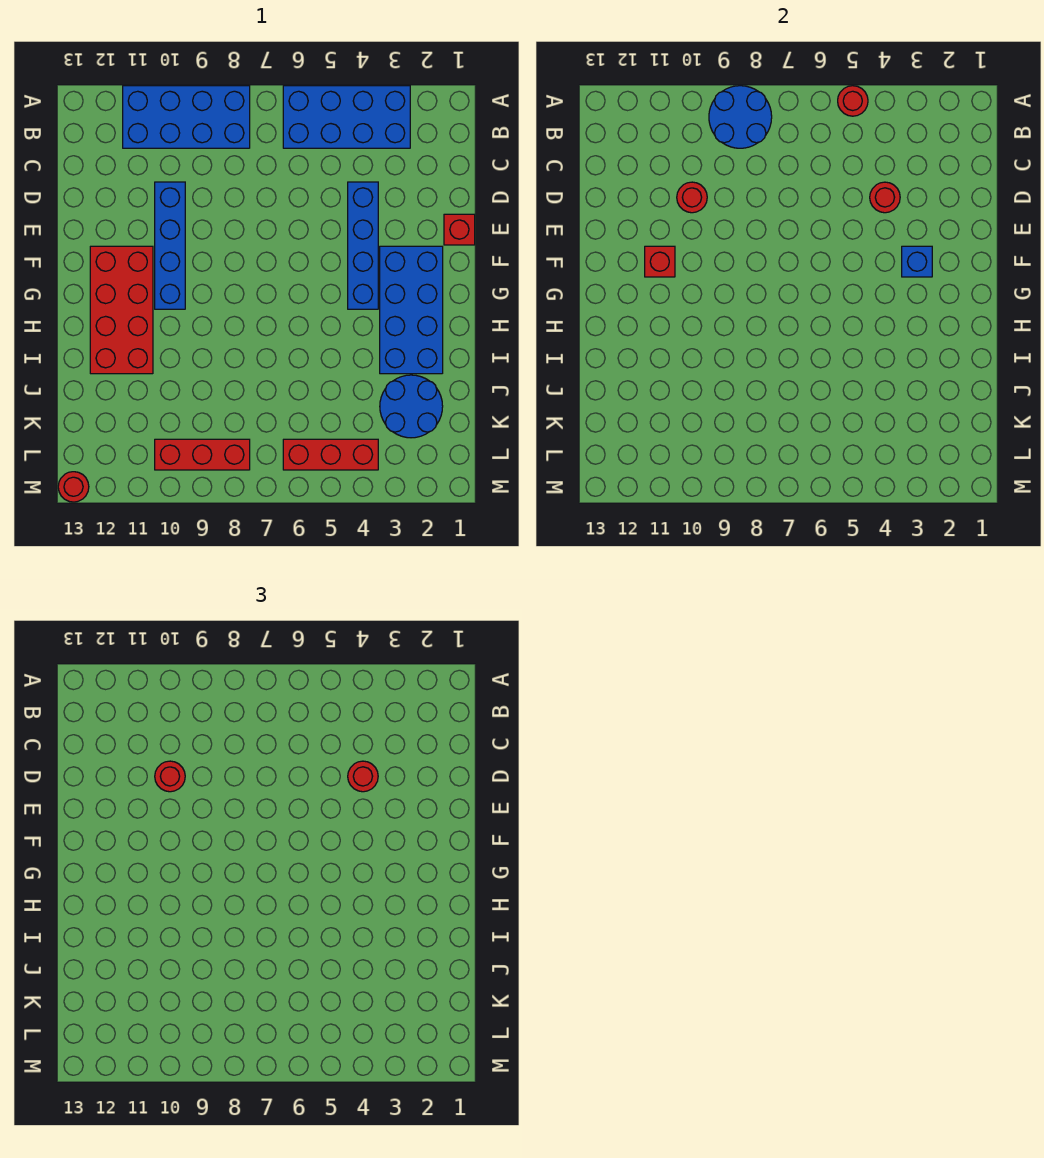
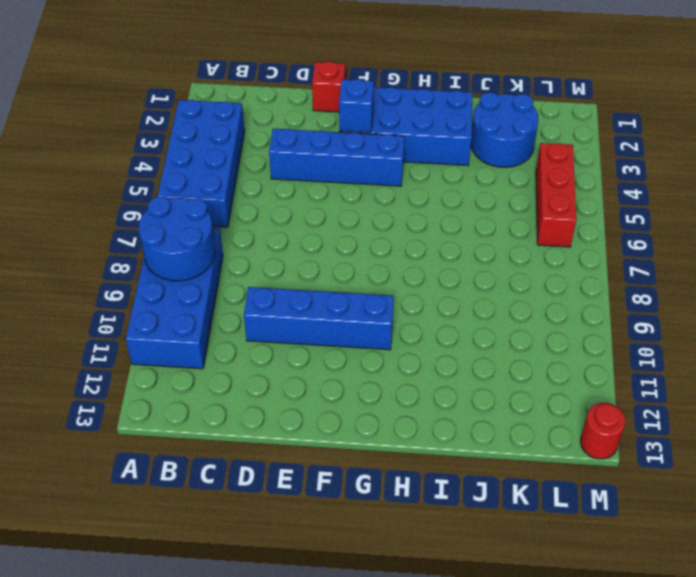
none -> red brick F11:I12 level 1
none -> red brick L8:L10 level 1
none -> red round brick A5 level 2

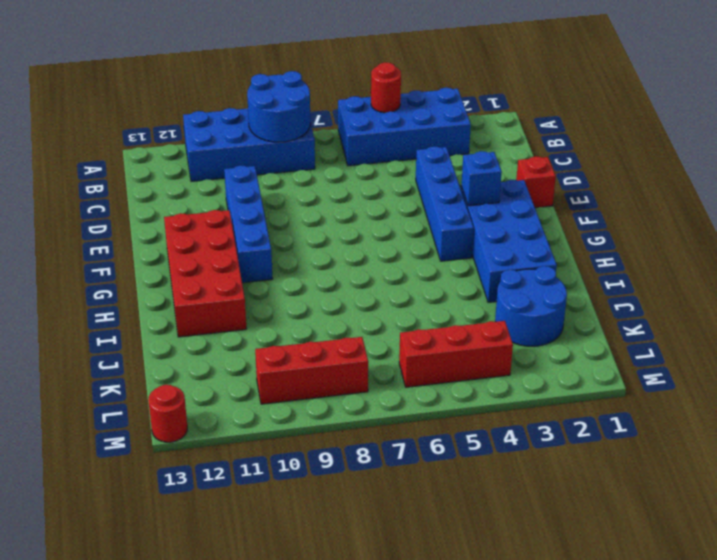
none -> red round brick D4 level 2
none -> red round brick D10 level 2
none -> red brick F11 level 2

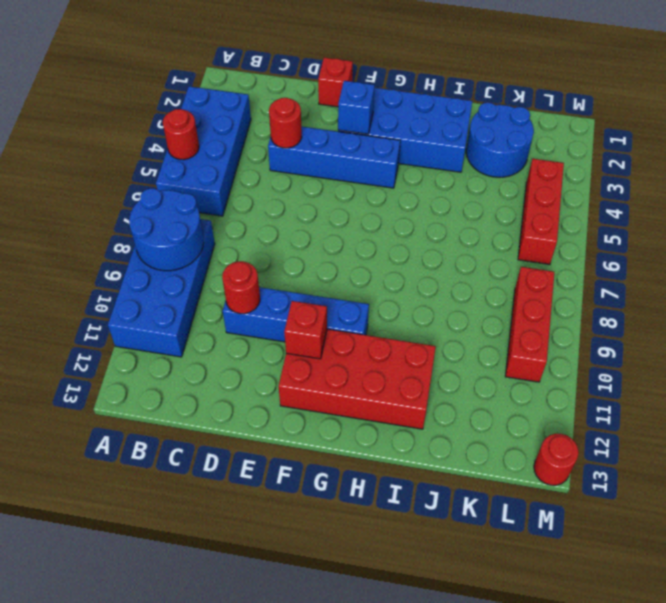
none -> red round brick D4 level 3
none -> red round brick D10 level 3

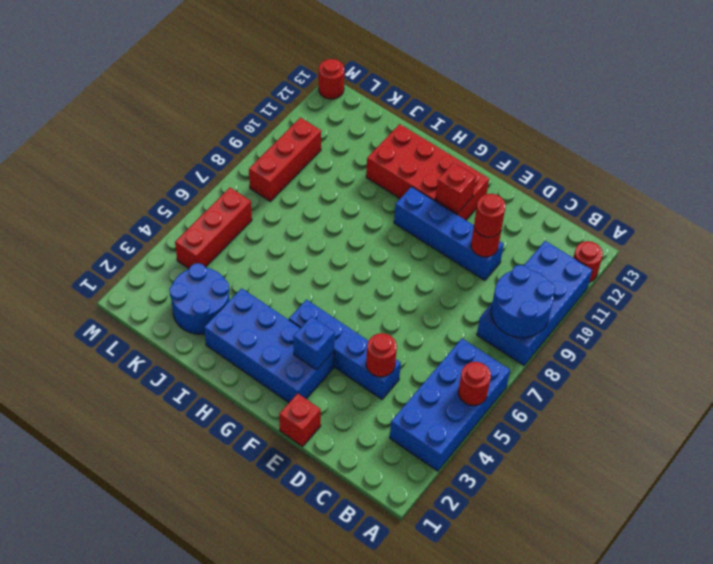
red round brick A12 level 1 -> red round brick D4 level 3

